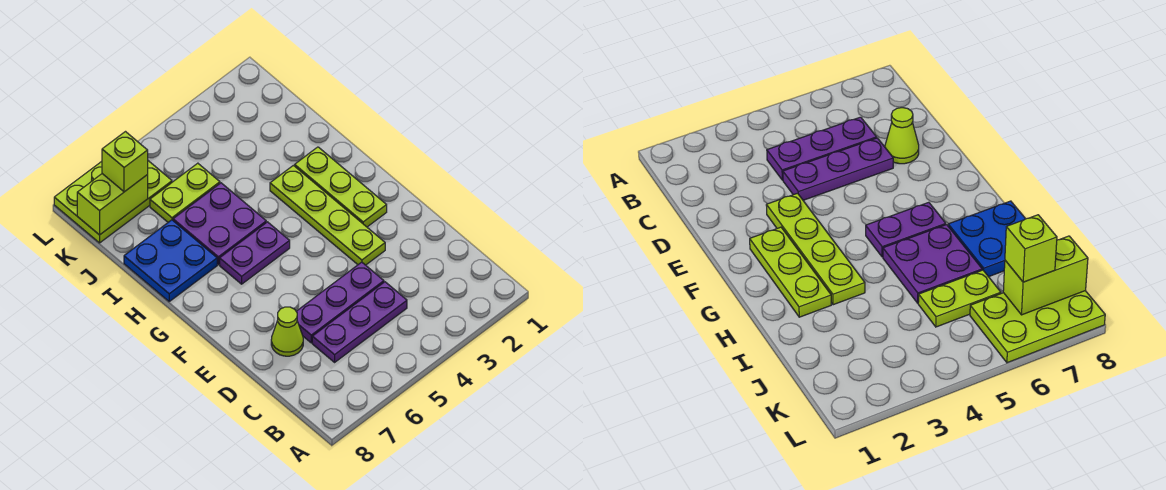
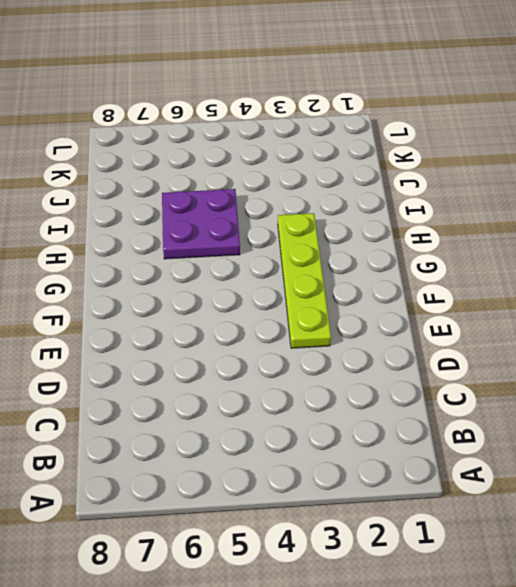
none -> purple plate C4:C6 level 1
none -> purple plate D4:D6 level 1
none -> lime cone D7 level 1

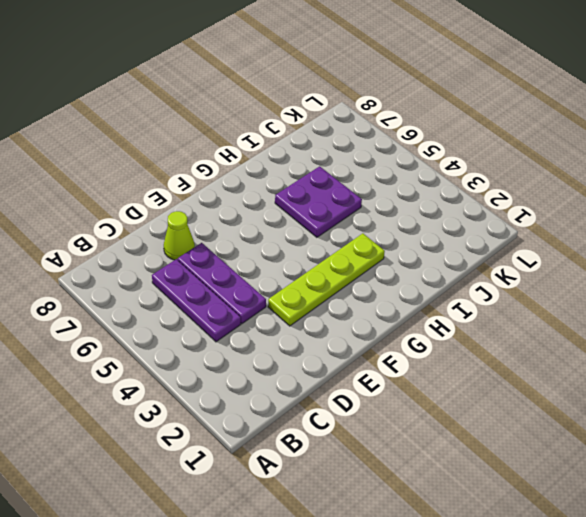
none -> lime plate F2:H2 level 1
none -> purple plate G5:G6 level 1
none -> blue plate H7:I8 level 1

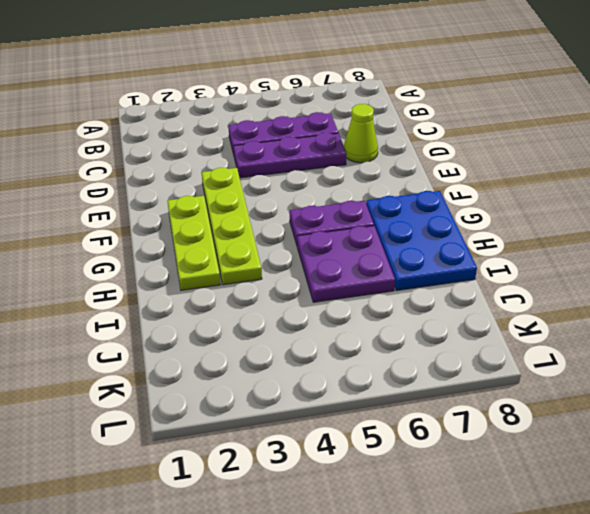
blue plate G7:I8 level 1 -> blue plate H7:I8 level 1
none -> lime plate J5:J6 level 1
none -> lime plate K6:L8 level 1
none -> lime brick K7:K8 level 2

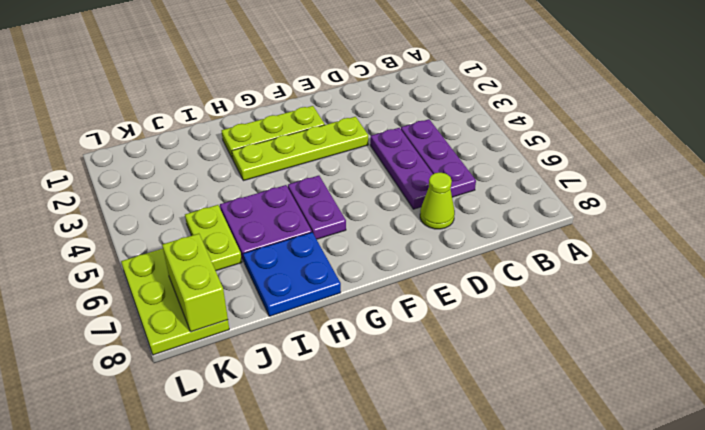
none -> lime brick K7 level 3

